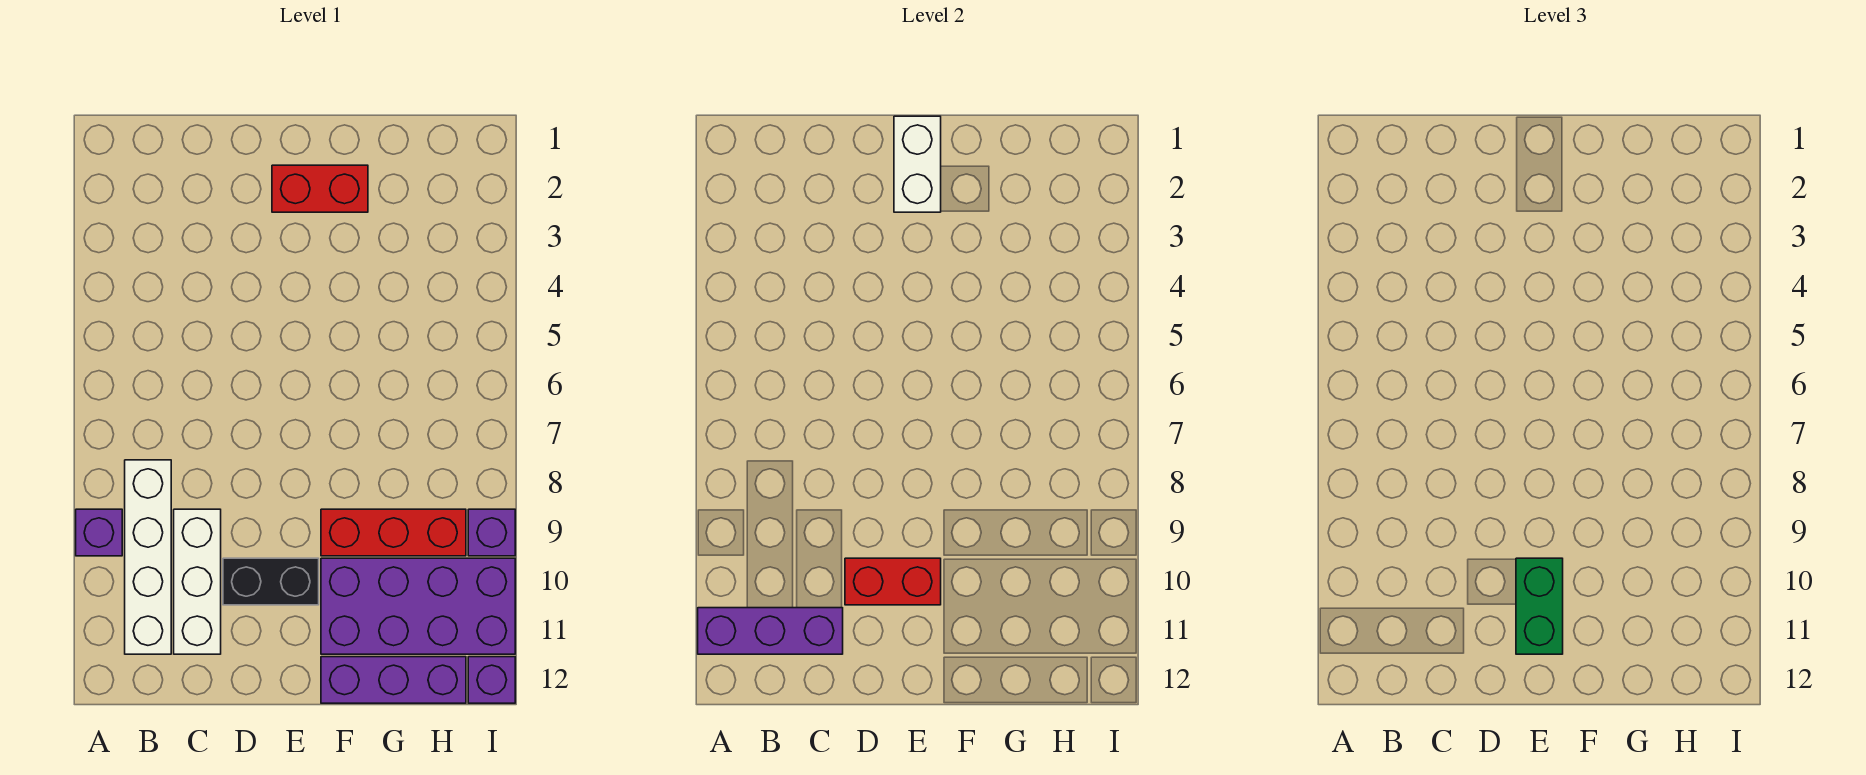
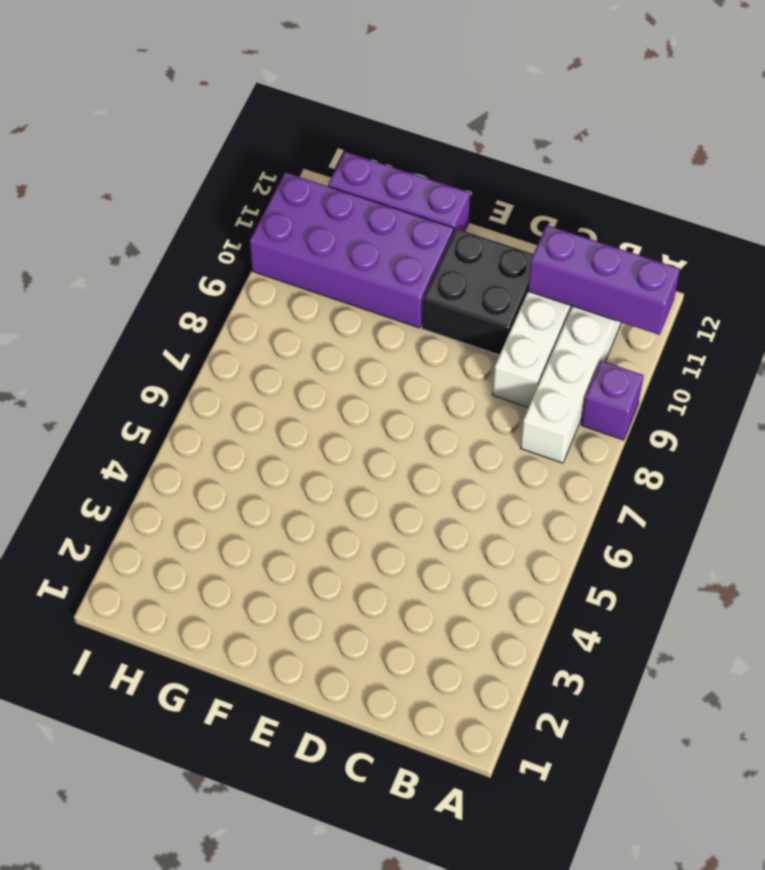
black brick D10:E11 level 1 -> black brick D10:E10 level 1
none -> red brick E2:F2 level 1
none -> red brick F9:H9 level 1
none -> purple brick I9 level 1

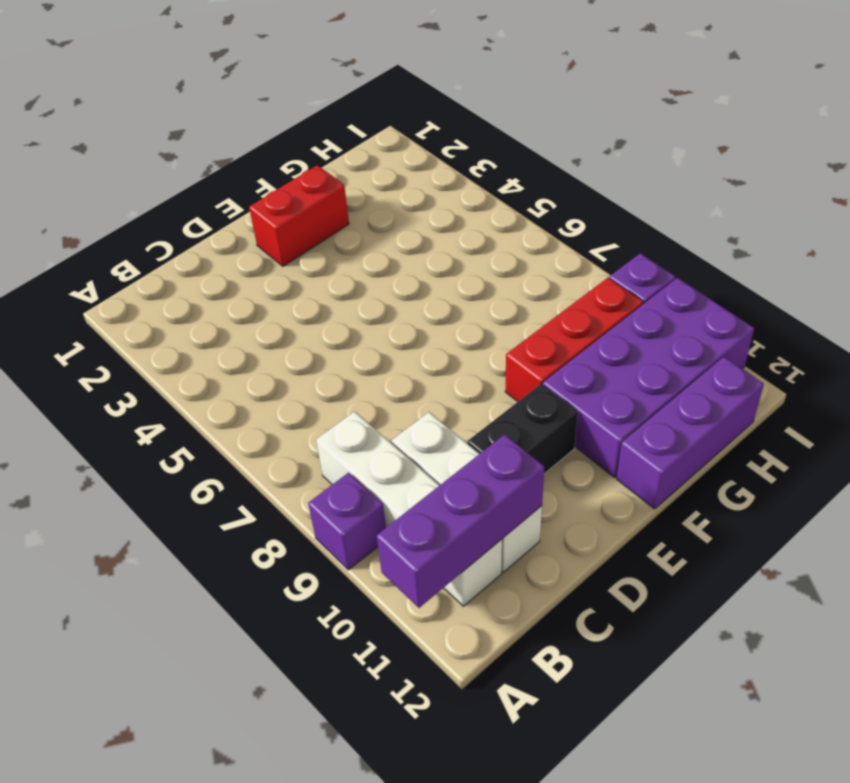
none -> purple brick I12 level 1
none -> red brick D10:E10 level 2
none -> white brick E1:E2 level 2

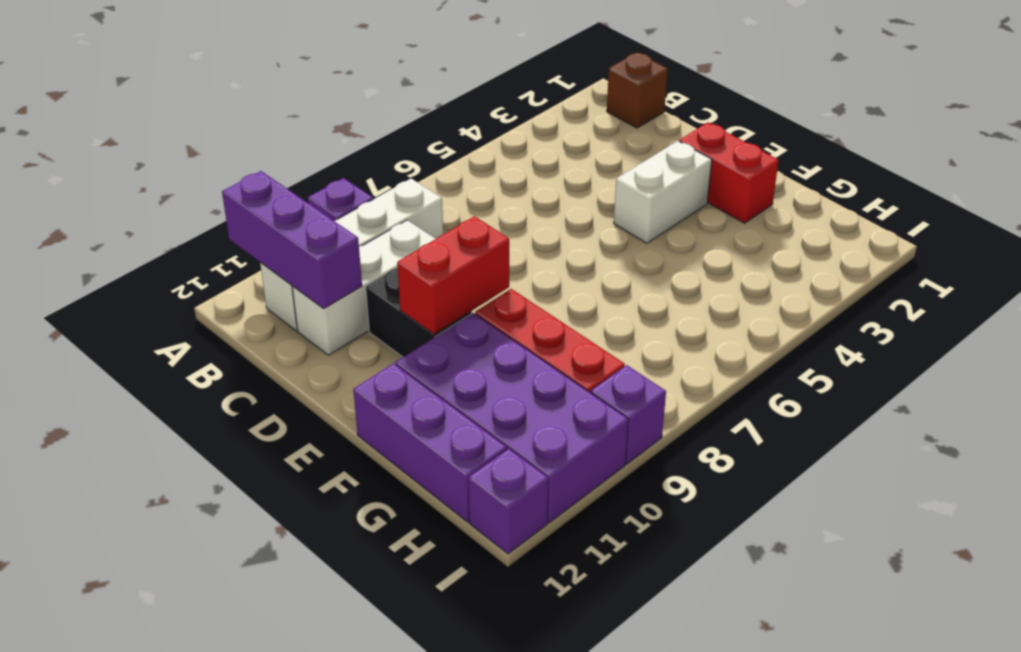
brown brick B1 level 1 -> none
white brick E3:E4 level 1 -> white brick E1:E2 level 2
red brick E9:E10 level 2 -> red brick D10:E10 level 2
none -> green brick E10:E11 level 3

